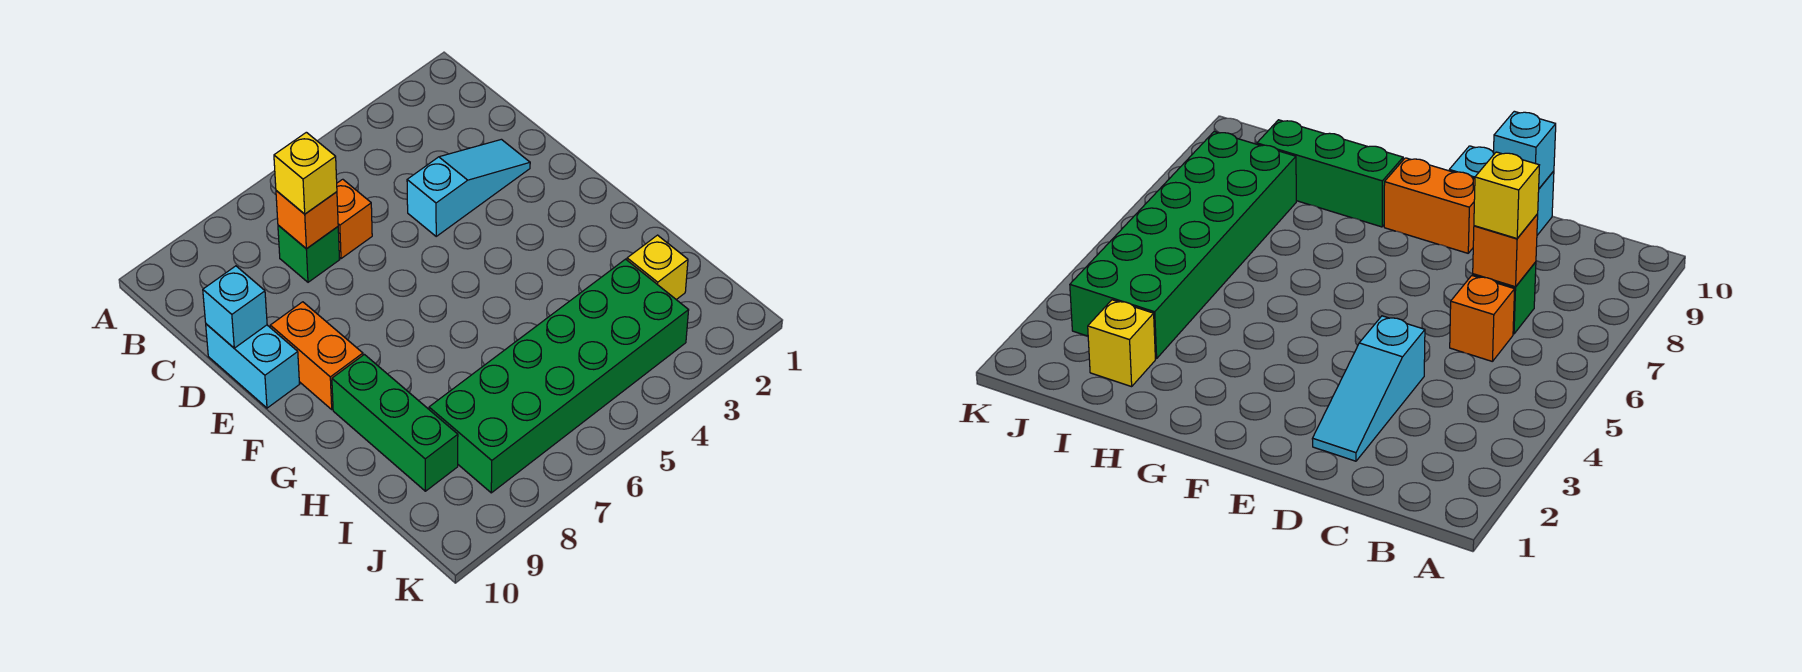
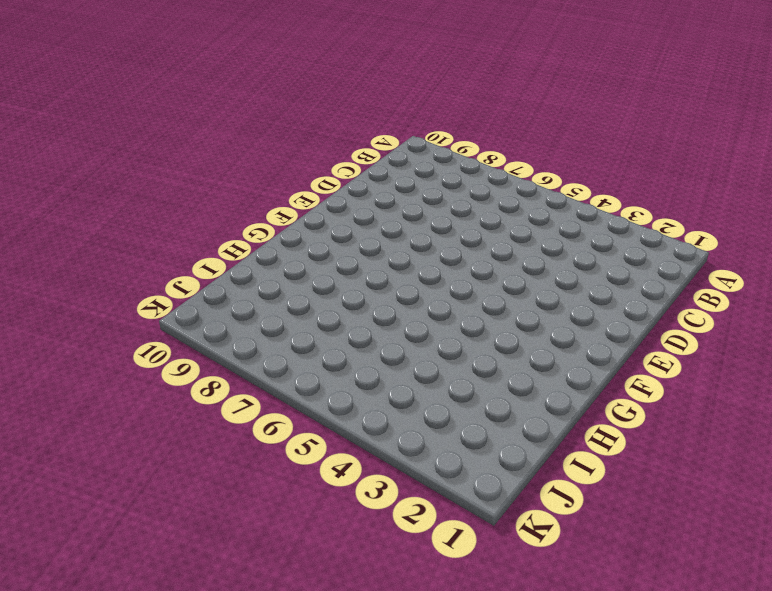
none -> orange brick C6 level 1
none -> green brick C7 level 1

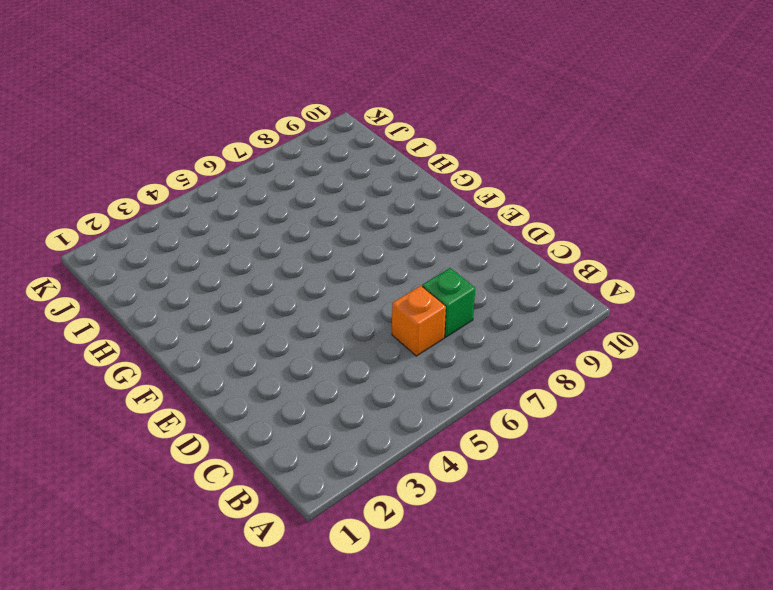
none -> cyan slope D2:D4 level 1 top 4
none -> cyan brick D10:E10 level 1

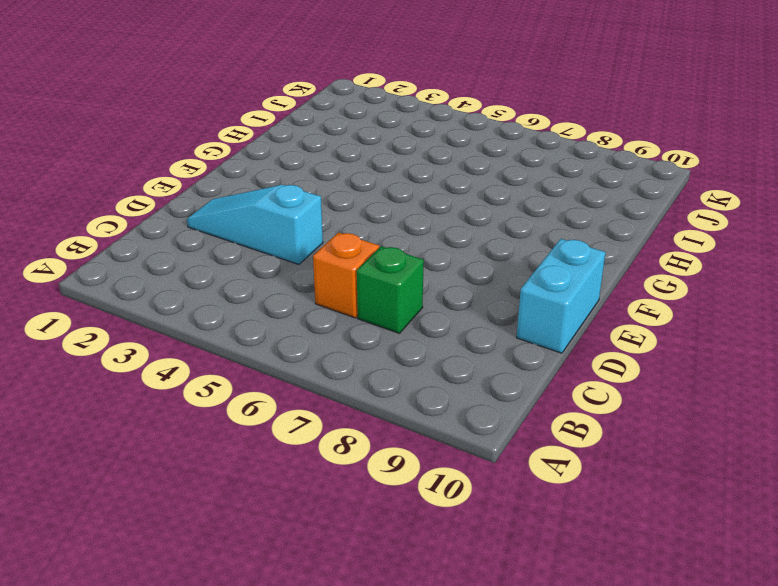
none -> orange brick E9:F9 level 1
none -> green brick G9:I9 level 1

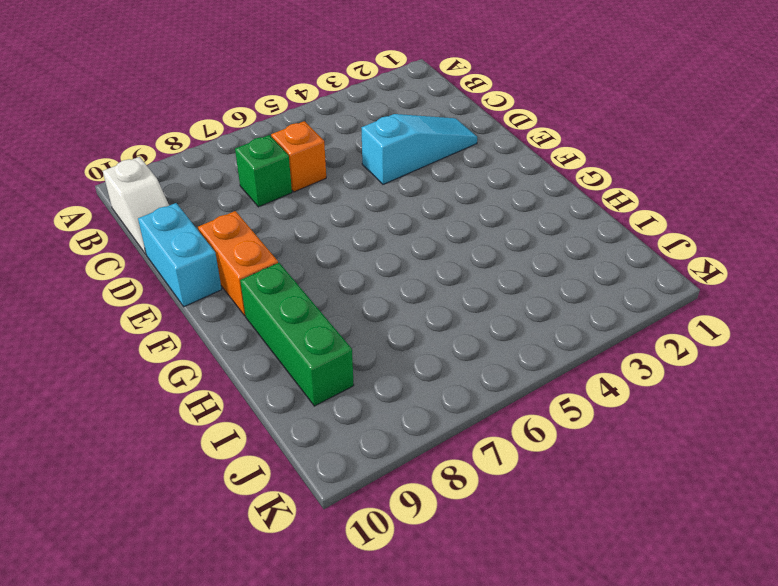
white slope B10:C10 level 1 top B -> none
none -> yellow brick I2 level 1
none -> green brick I3:J8 level 1

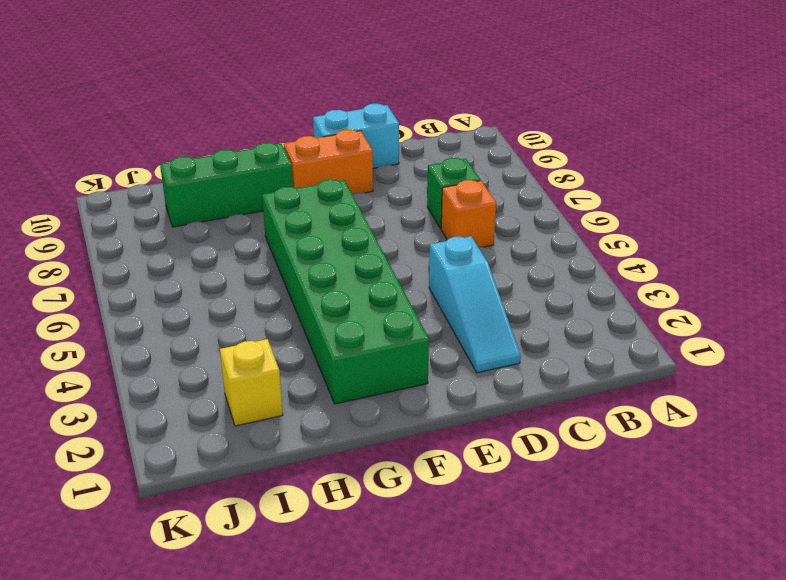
green brick F2:G7 level 1 -> green brick I3:J8 level 1
none -> orange brick C7 level 2
none -> cyan brick D10 level 2

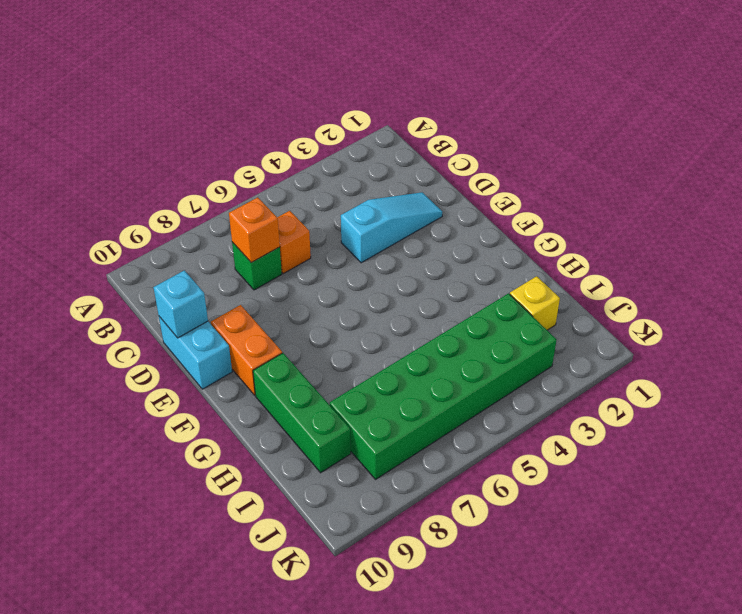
none -> yellow brick C7 level 3

